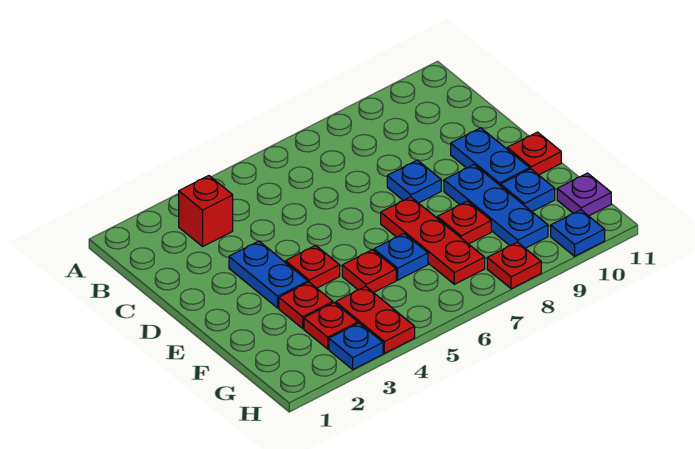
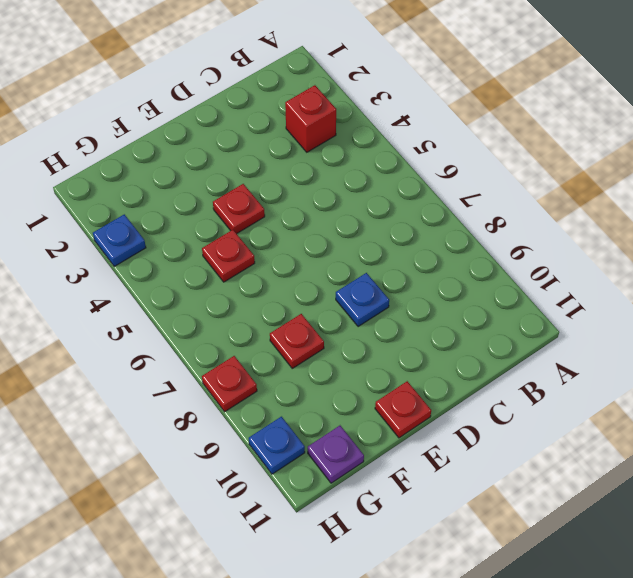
none -> blue plate D3:E3 level 1
none -> blue plate D10:E10 level 1
none -> red plate E7:G7 level 1

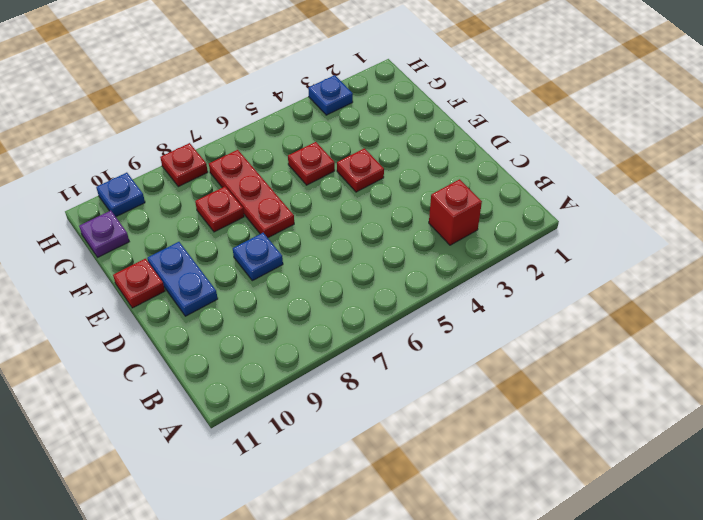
none -> blue plate D3:E3 level 1
none -> blue plate E9:G9 level 1
none -> red plate F3 level 1

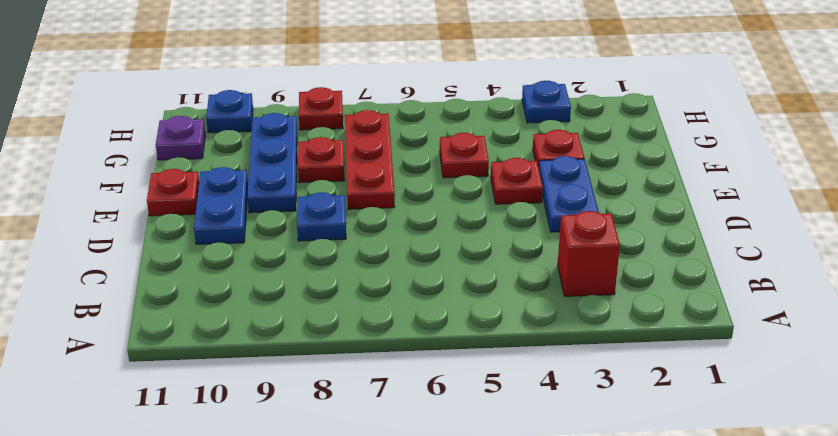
none -> blue plate F6 level 1
none -> blue plate F10 level 1
none -> red plate G3 level 1

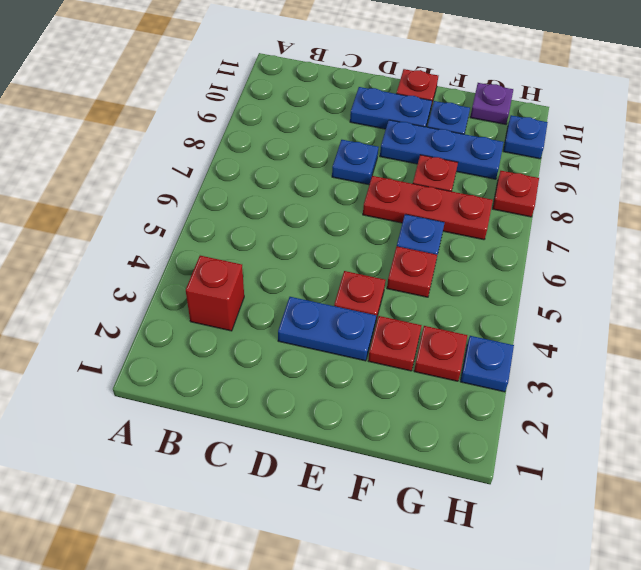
none -> red plate G4:H4 level 1

